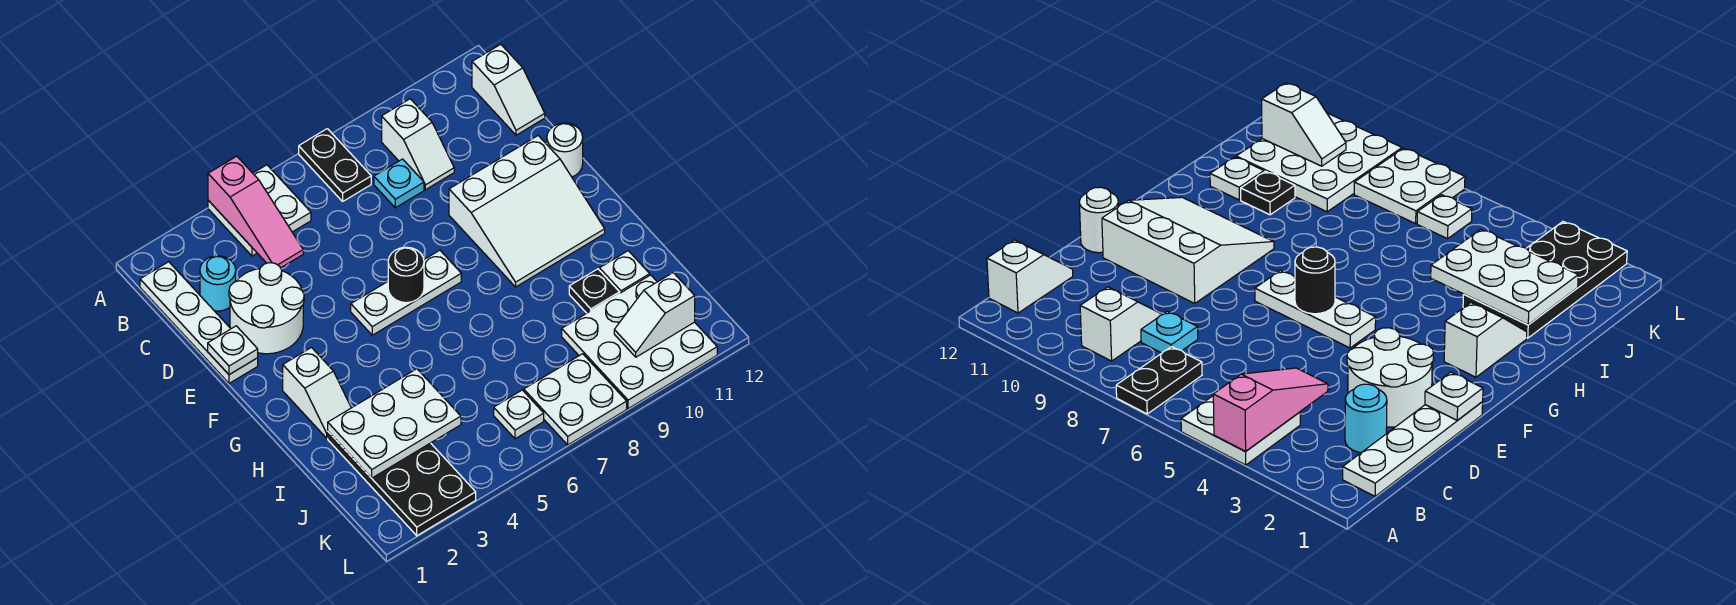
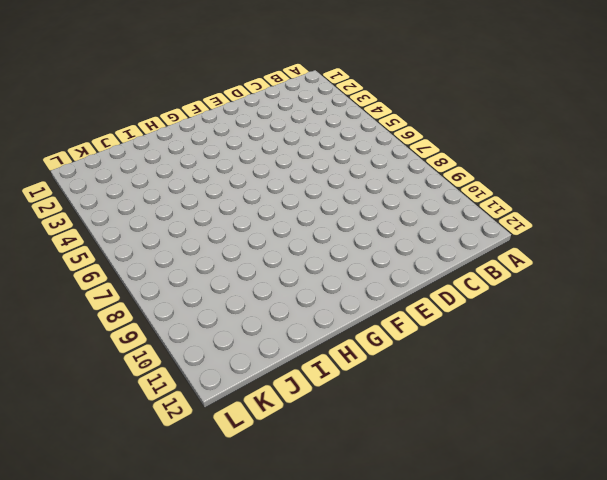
none -> white plate A4:B5 level 1
none -> black plate A7:B7 level 1
none -> white plate B1:E1 level 1

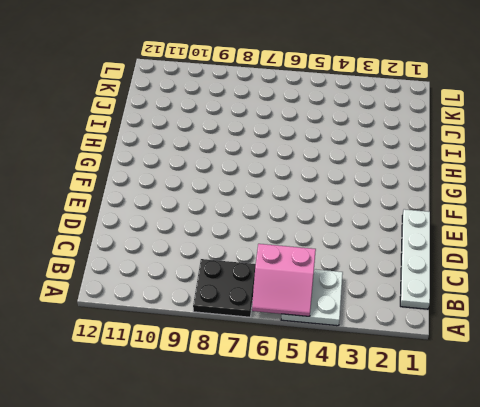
pink slope A5:B6 level 2 top B -> none
black plate A7:B8 level 1 -> black plate A7:B7 level 1
none -> white slope B9:C9 level 1 top B
none -> white slope B12:C12 level 1 top B
none -> cyan round brick C2 level 1

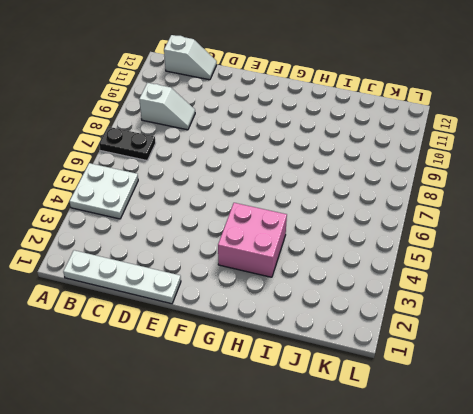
pink brick G3:H4 level 1 -> none
none -> cyan round brick C2 level 1
none -> cyan plate C8 level 1
none -> white round brick D2:E3 level 1

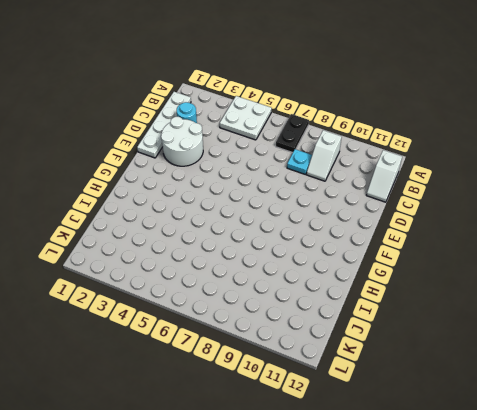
none -> white slope E9:G11 level 1 top E
none -> white round brick E12 level 1
none -> white plate F5:F7 level 1

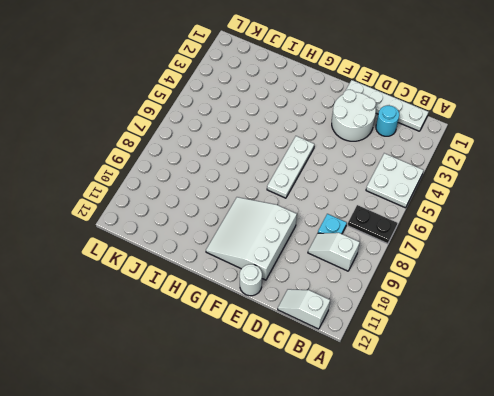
none -> white slope G2:H2 level 1 top G
none -> black plate I2:L3 level 1
none -> black plate I10 level 1

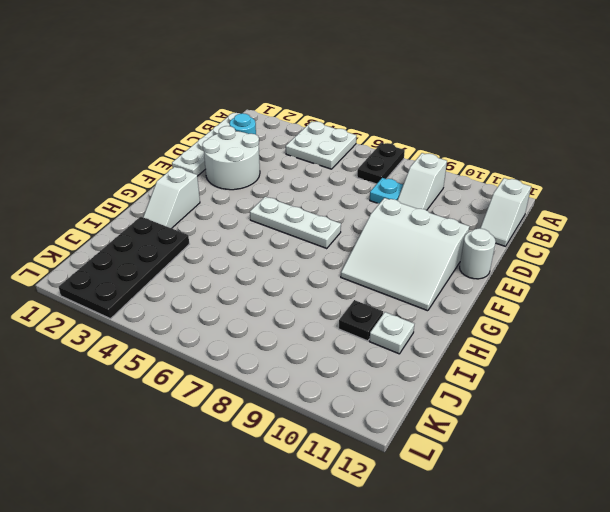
none -> white plate J9:L11 level 1
none -> white plate K6 level 1
none -> white plate K7:L8 level 1

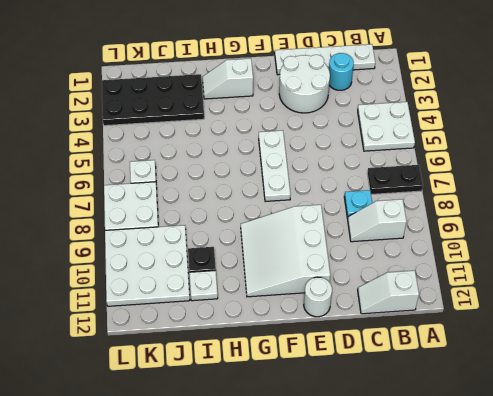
none -> pink slope A4:C4 level 2 top A
none -> white plate E1 level 2
none -> black round brick F6 level 2

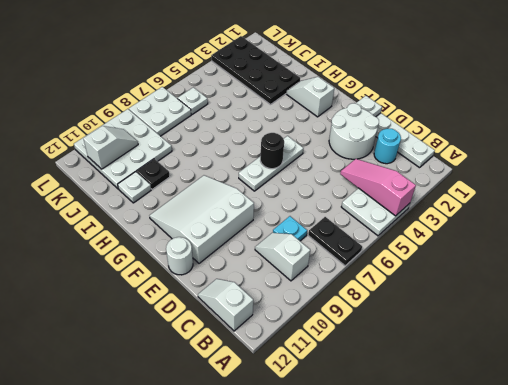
none -> white plate I2:J4 level 2

